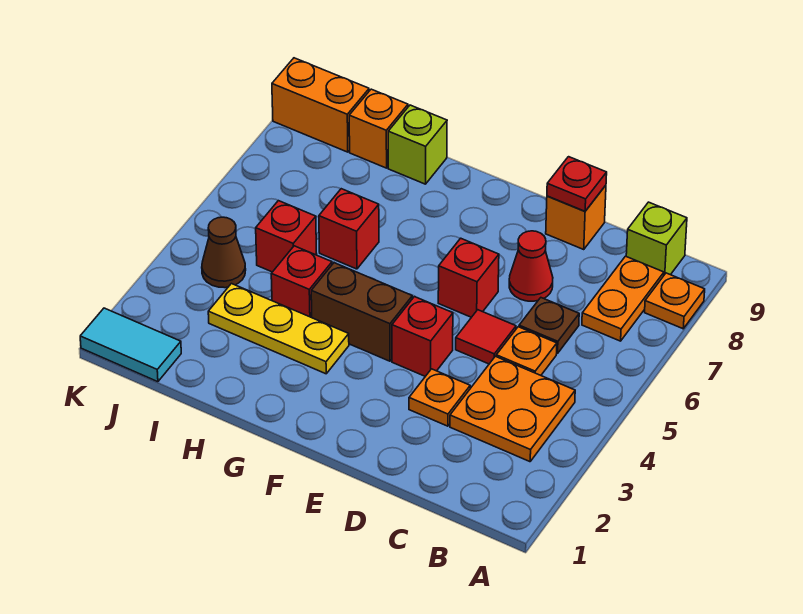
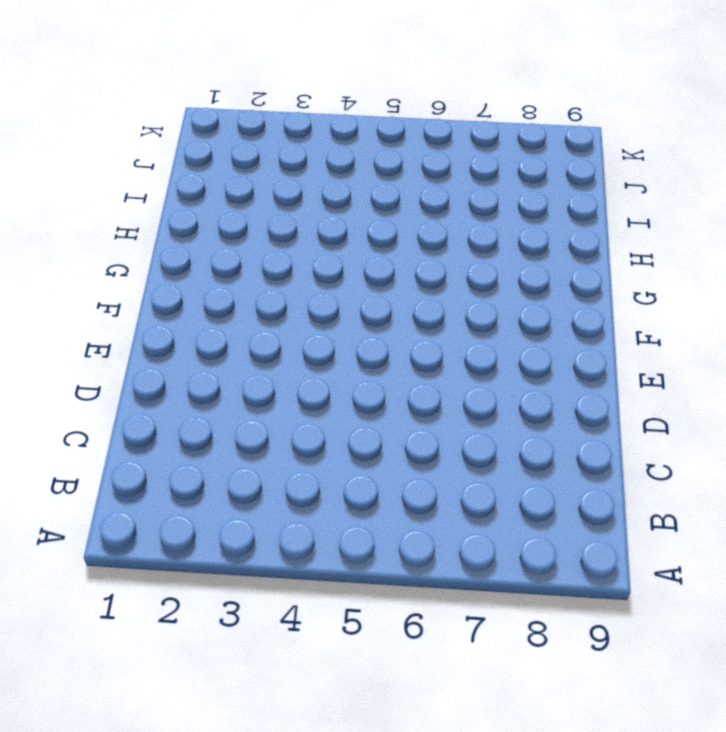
none -> orange plate A8 level 1
none -> orange plate B3:C4 level 1
none -> orange plate B7:B8 level 1

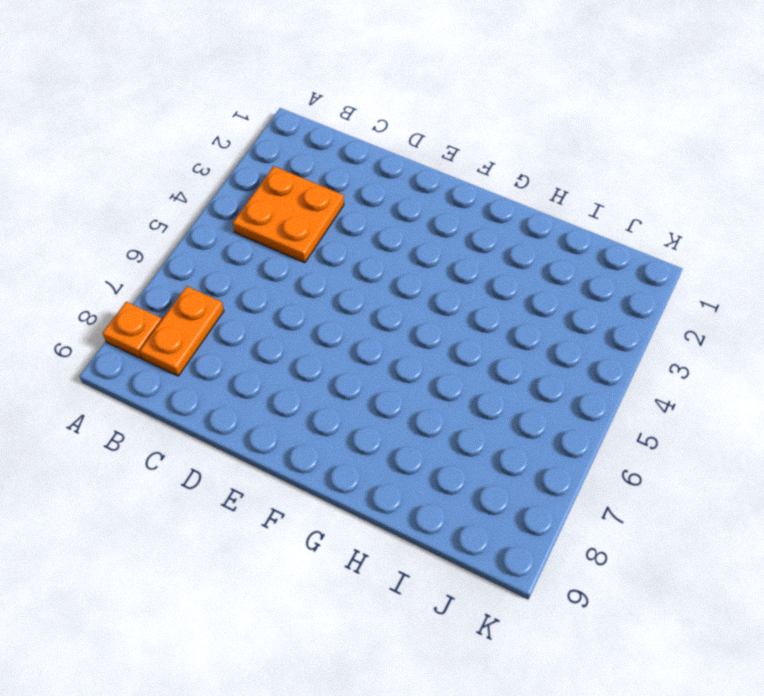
none -> lime brick B9 level 1
none -> orange plate C5 level 1
none -> brown plate C6 level 1

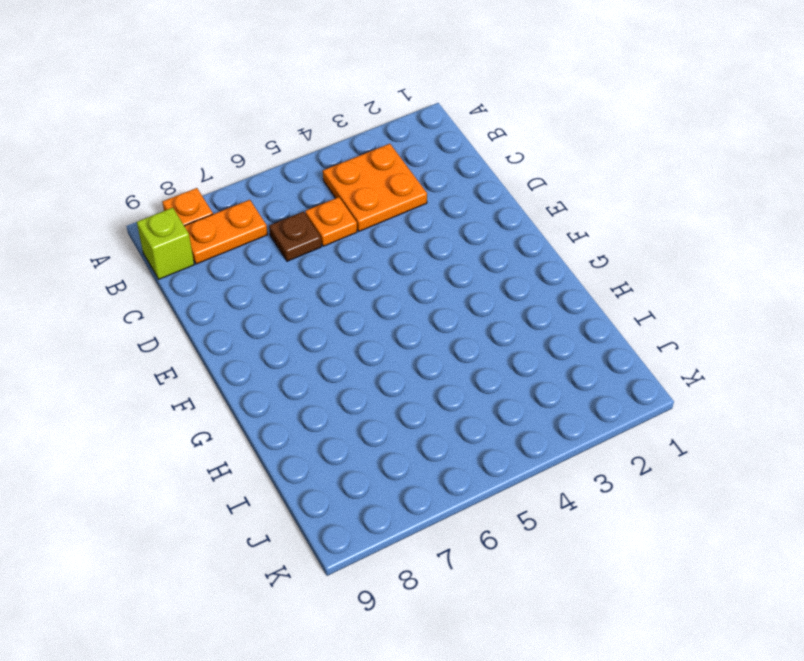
none -> orange plate D3 level 1
none -> red tile D5 level 1
none -> red cone D7 level 1

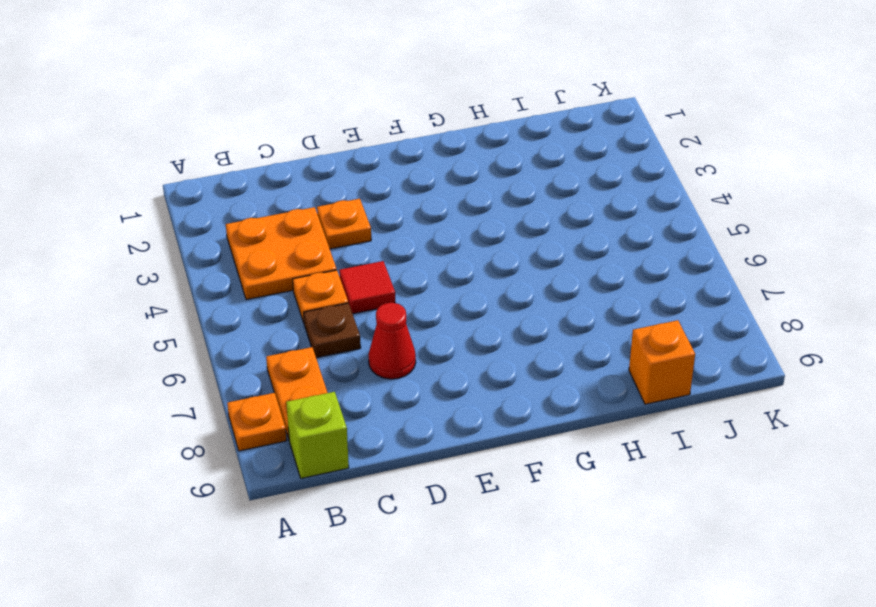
none -> orange brick D9 level 1
none -> red brick E4 level 1
none -> red brick E6 level 1

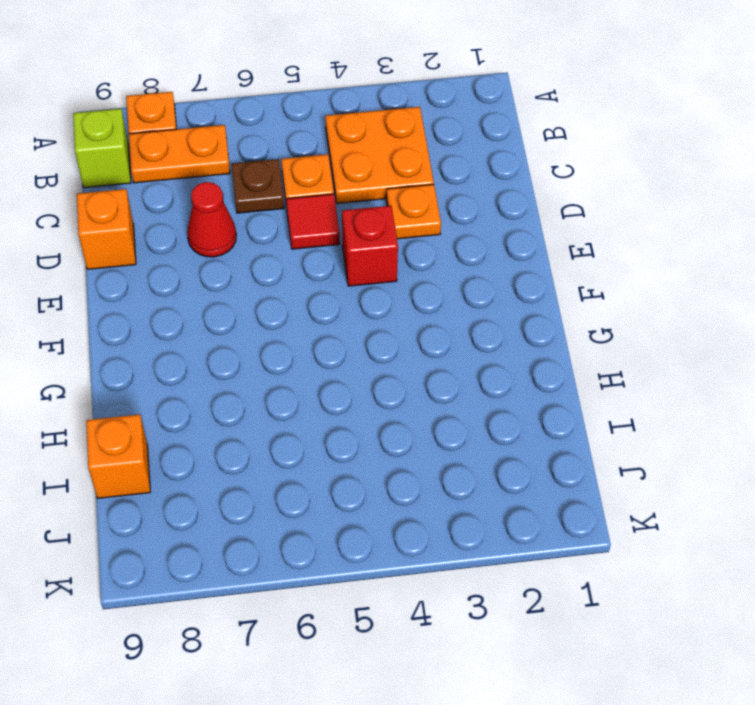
none -> red brick E6 level 1
none -> brown brick F4:G4 level 1
none -> yellow plate G3:I3 level 1

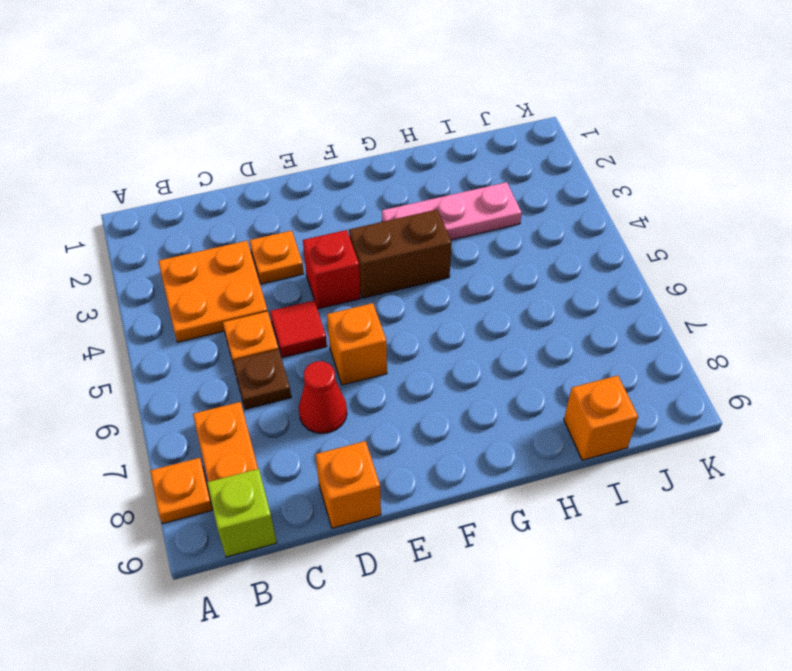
orange brick E6 level 1 -> red brick E6 level 1
pink plate G3:I3 level 1 -> yellow plate G3:I3 level 1
none -> red brick H4 level 1
none -> red brick H6 level 1
none -> lime brick H9 level 1

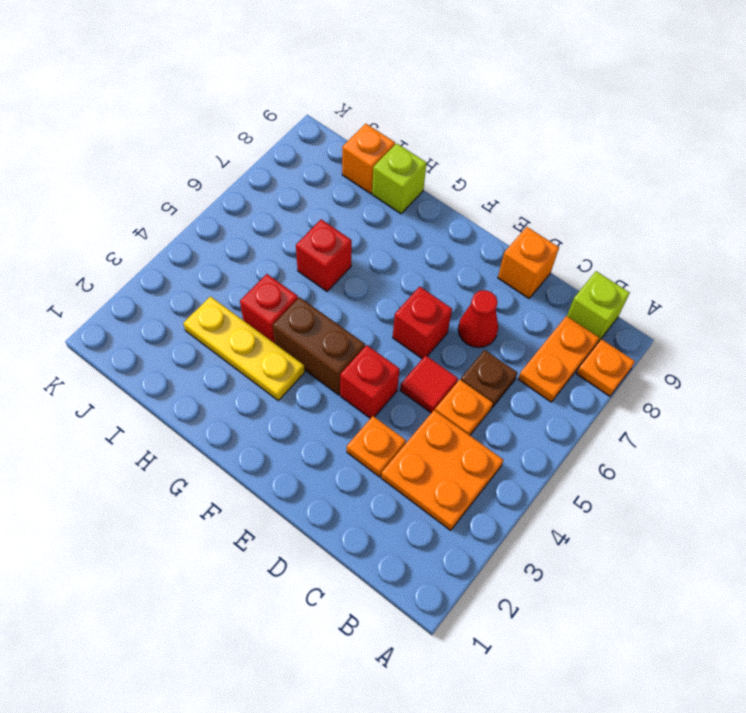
none -> red brick I5 level 1
none -> cyan tile J1:K1 level 1
none -> brown cone J4 level 1

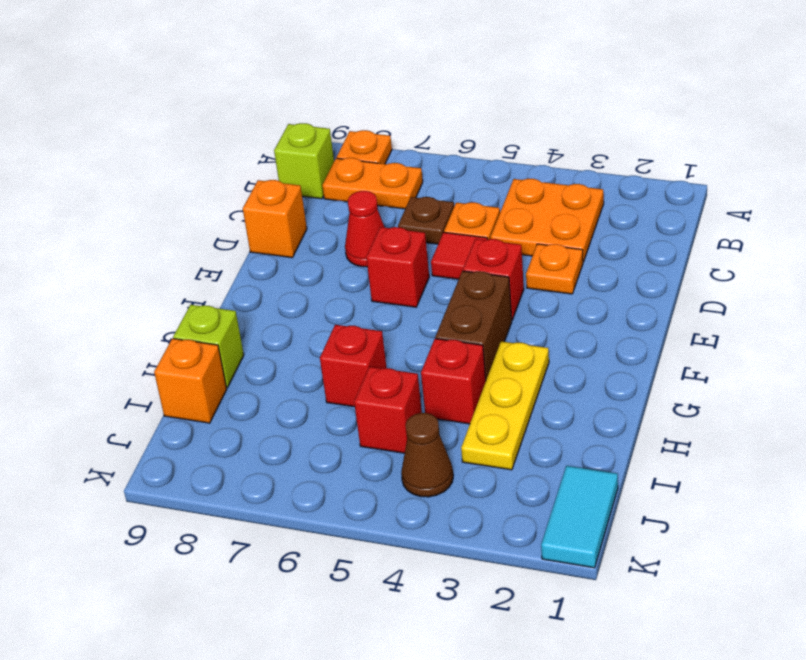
none -> orange brick J9:K9 level 1
none -> red plate D9 level 2

